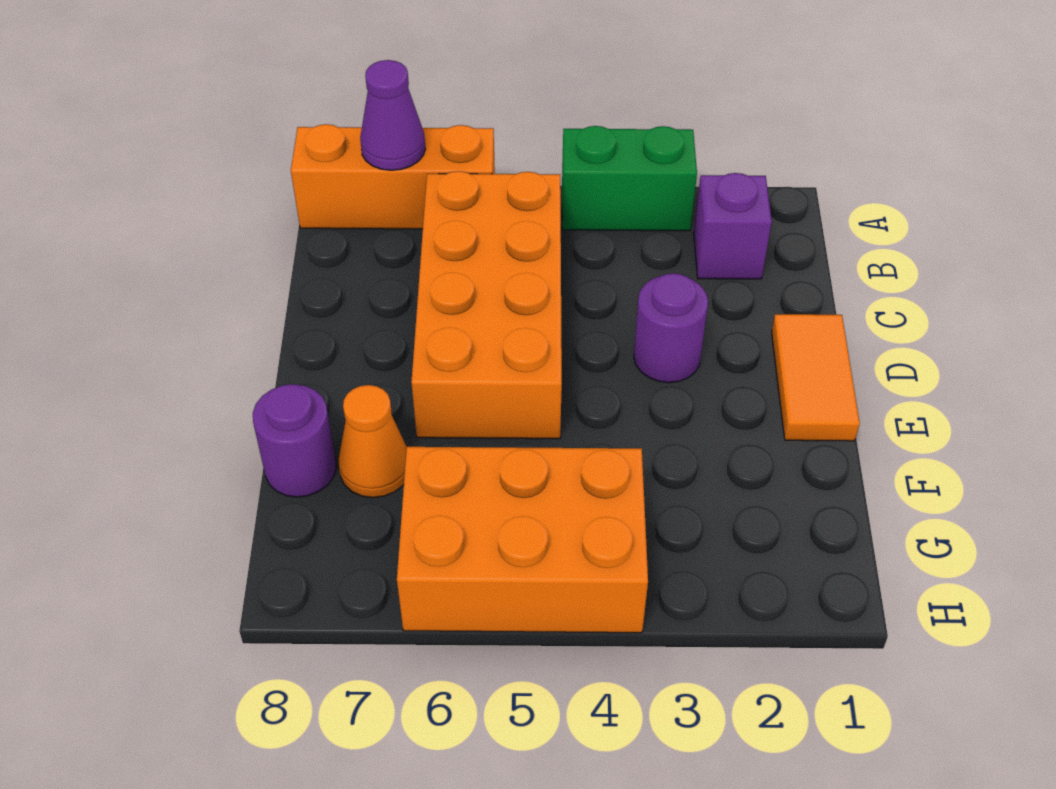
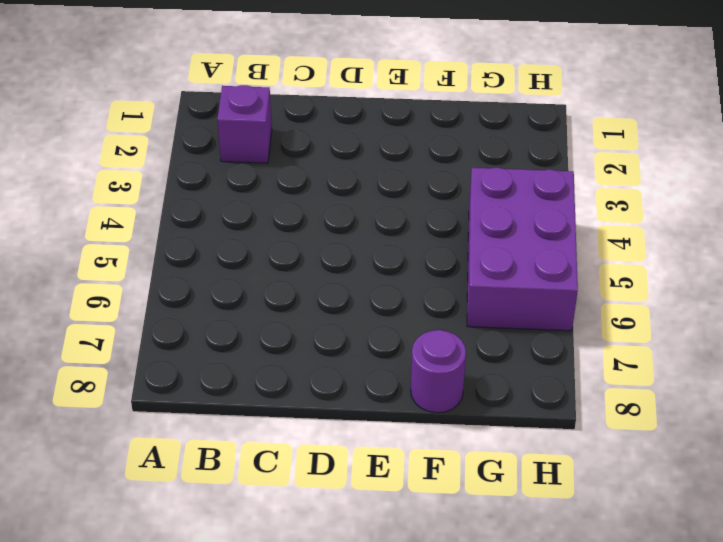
purple brick G4:H6 level 1 -> orange brick G4:H6 level 1
none -> green brick A3:A4 level 1
none -> orange brick A6:A8 level 1

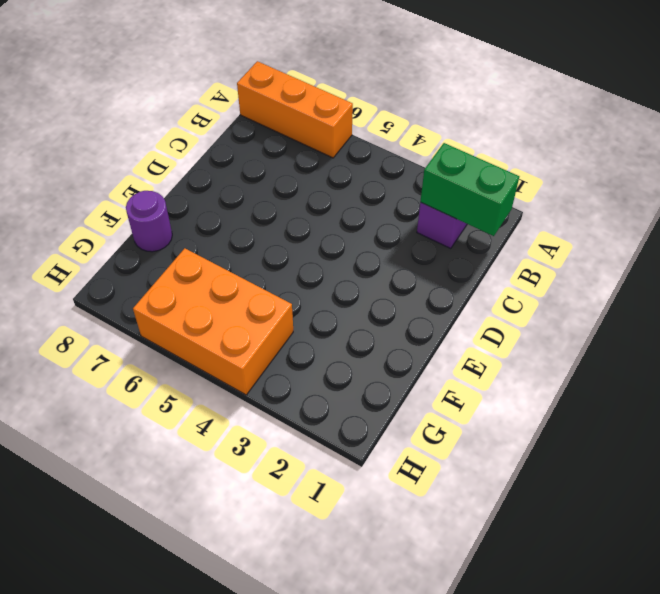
green brick B1:B2 level 2 -> green brick A3:A4 level 1
none -> orange brick B5:E6 level 1
none -> orange tile D1:E1 level 1

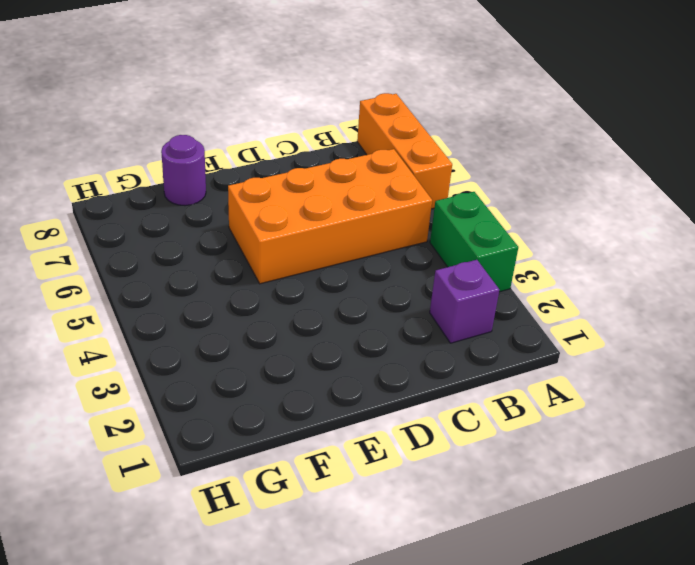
none -> orange tile D1:E1 level 1
none -> purple round brick D3 level 1

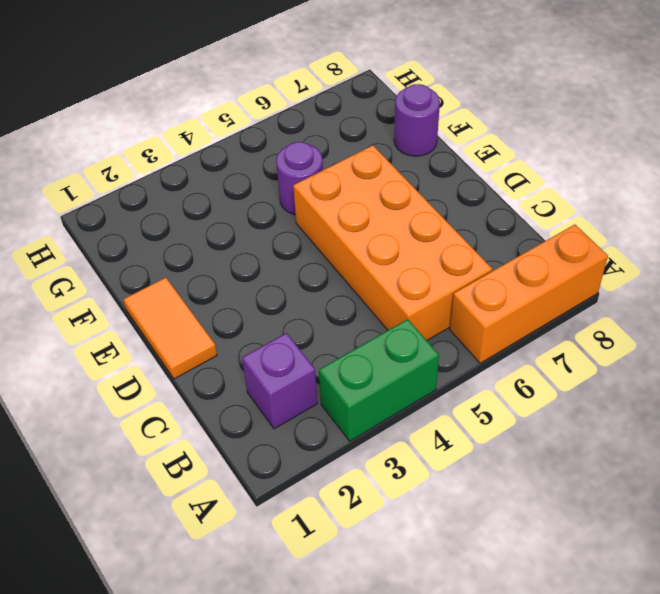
purple round brick F5 level 1 -> purple round brick D3 level 1
none -> orange cone F7 level 1
none -> orange brick G4:H6 level 1

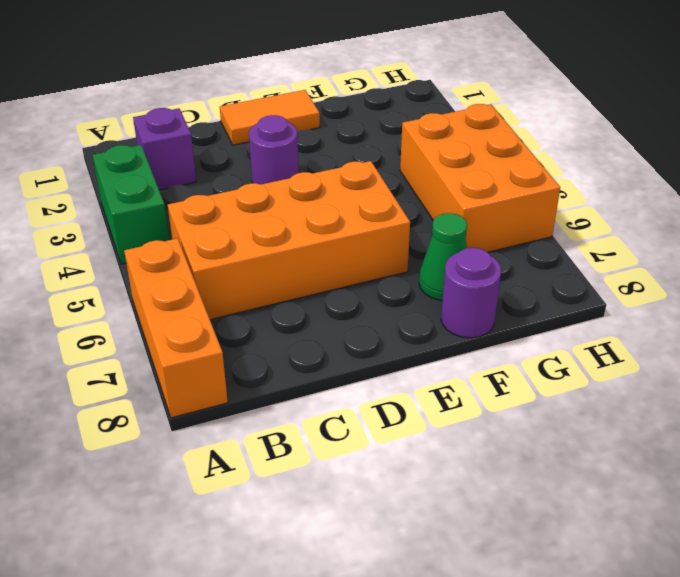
green cone F7 level 1 -> orange cone F7 level 1
none -> purple cone A7 level 2

